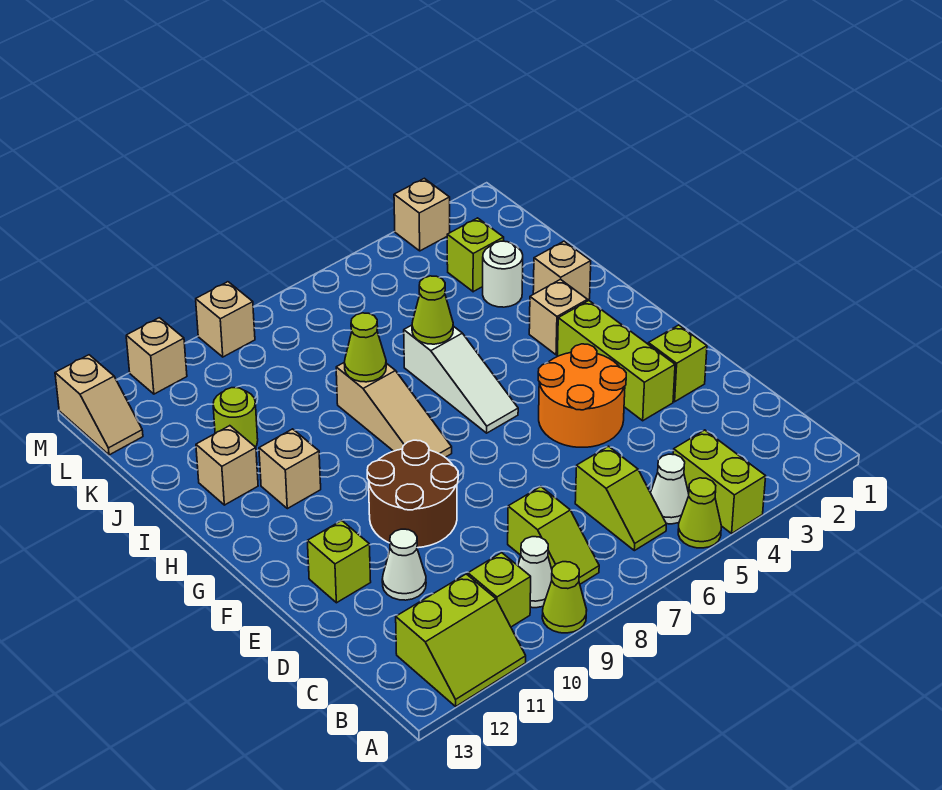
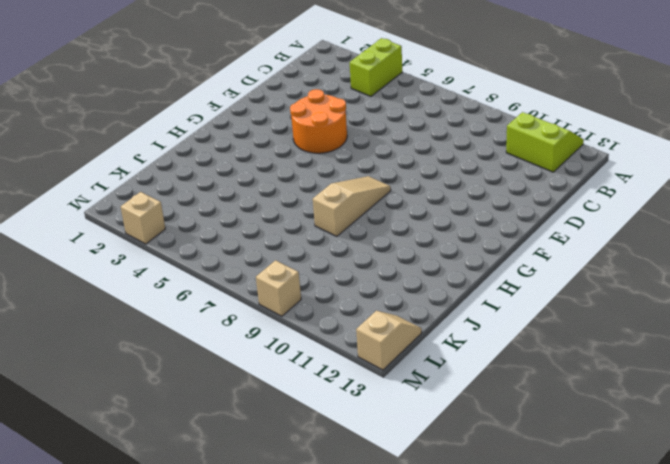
none -> lime cone A5 level 1
none -> lime cone A9 level 1
none -> white cone B5 level 1
none -> lime slope B6:C6 level 1 top C

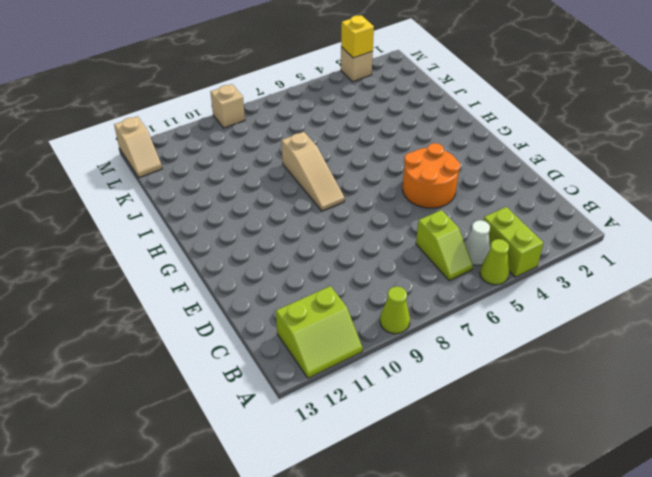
yellow brick M3 level 2 -> none
none -> lime slope B8:C8 level 1 top C
none -> white cone B9 level 1
none -> lime brick B10 level 1
none -> white cone D11 level 1

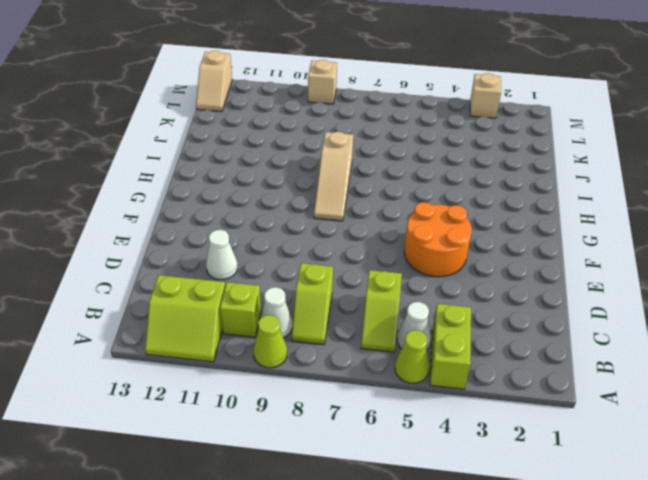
none -> lime brick E2 level 1
none -> lime brick E3:G3 level 1
none -> brown round brick E9:F10 level 1
none -> lime brick E12 level 1

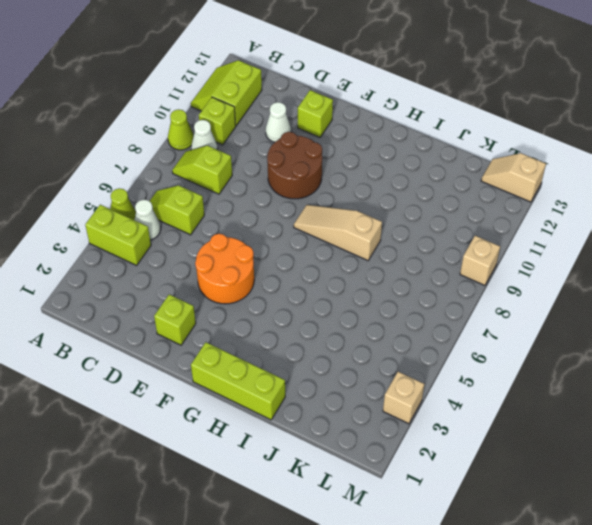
lime brick G1:I1 level 1 -> lime brick E3:G3 level 1
none -> white slope G6:I6 level 1 top I
none -> tan brick H3 level 1
none -> tan brick H11 level 1
none -> tan brick I2 level 1

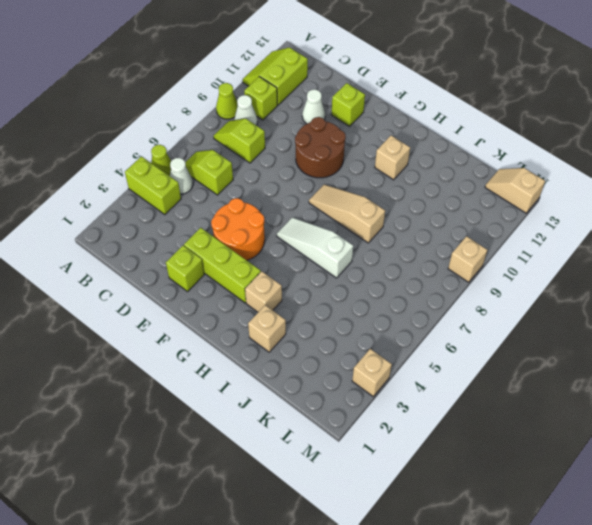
none -> tan brick I12 level 1
none -> white round brick J3 level 1
none -> lime round brick J11 level 1
none -> lime brick K3 level 1

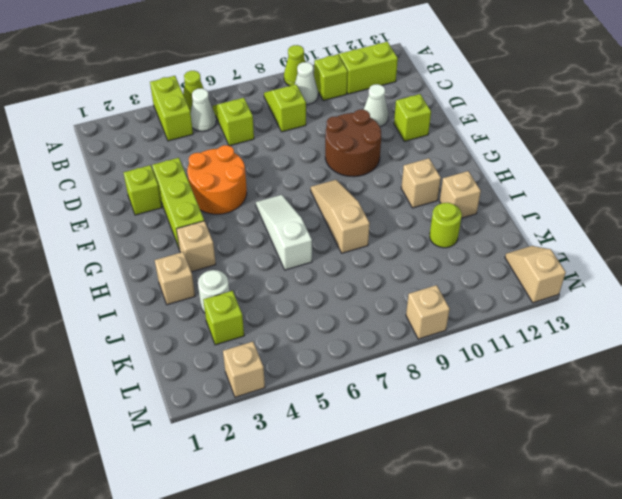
none -> tan brick M11 level 1
none -> lime cone I6 level 2
none -> lime cone I8 level 2

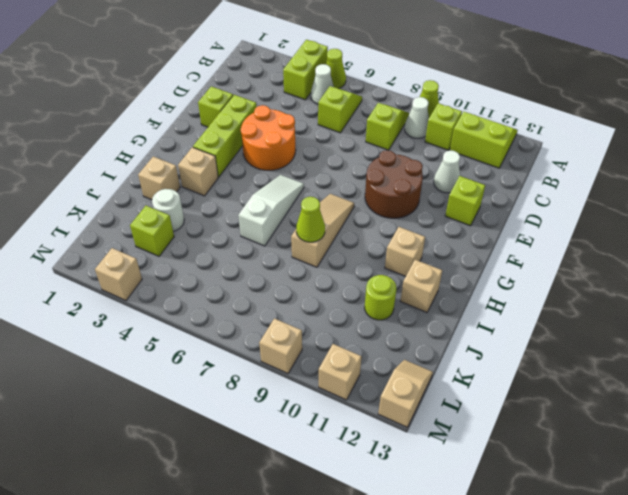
none -> lime cone I6 level 2

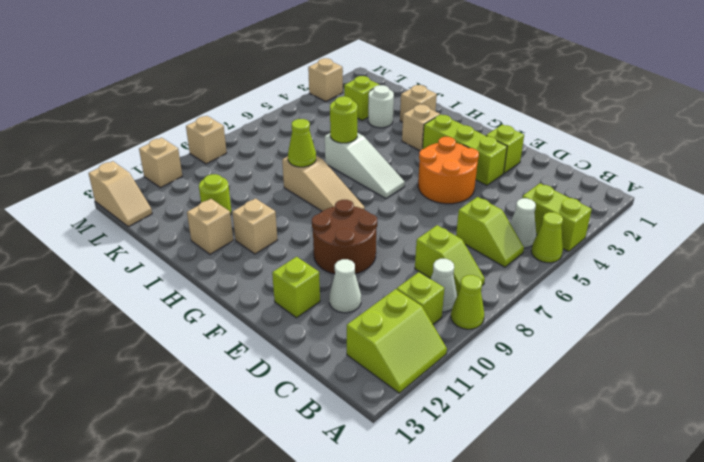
lime round brick I6 level 2 -> lime cone I6 level 2

